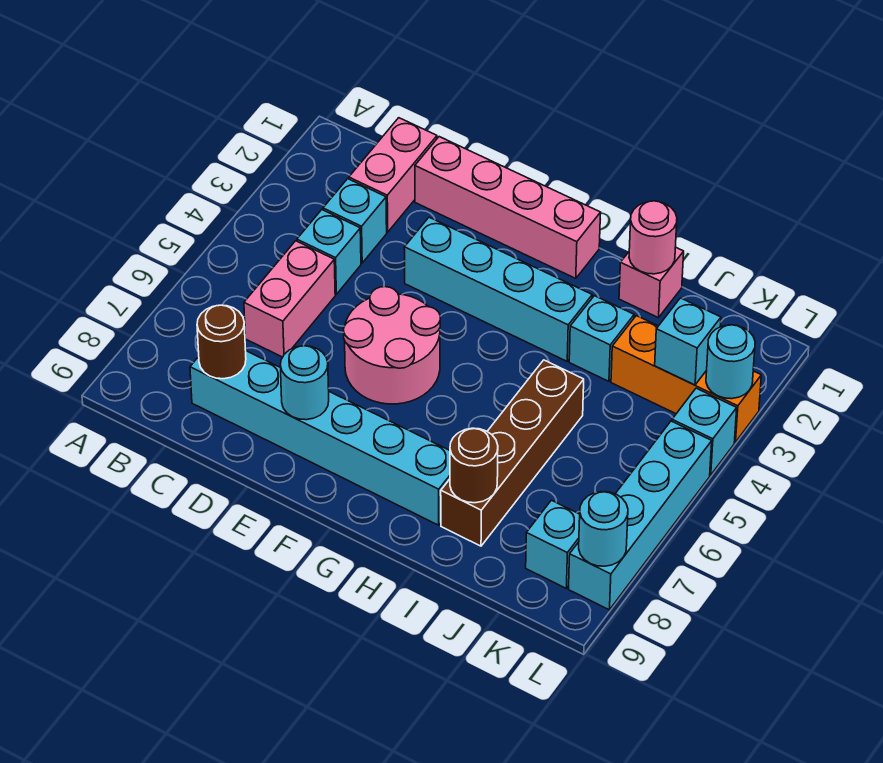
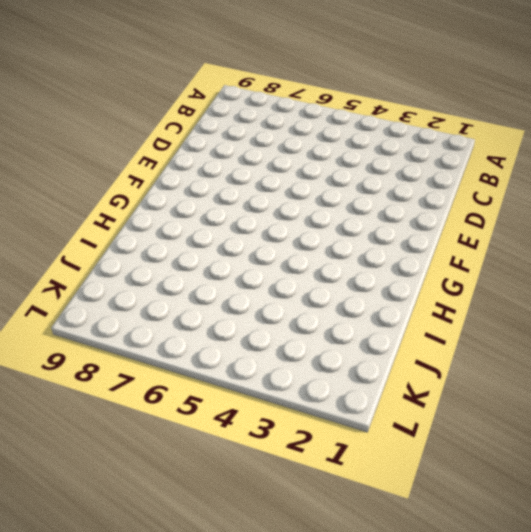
none -> pink brick C1:C2 level 1
none -> cyan brick C3 level 1
none -> cyan brick C4 level 1

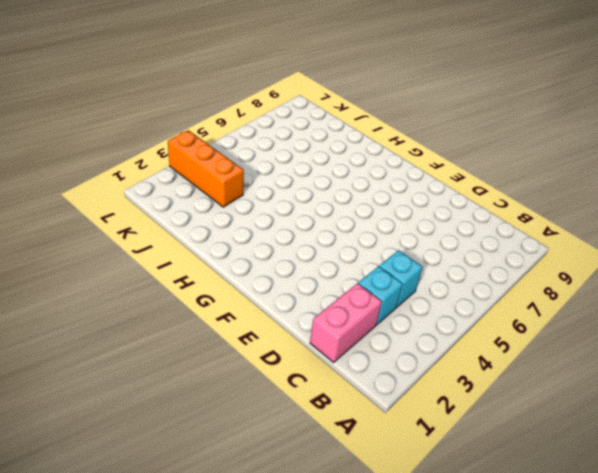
none -> pink brick C5:C6 level 1
none -> cyan brick C8:H8 level 1
none -> pink brick D1:G1 level 1

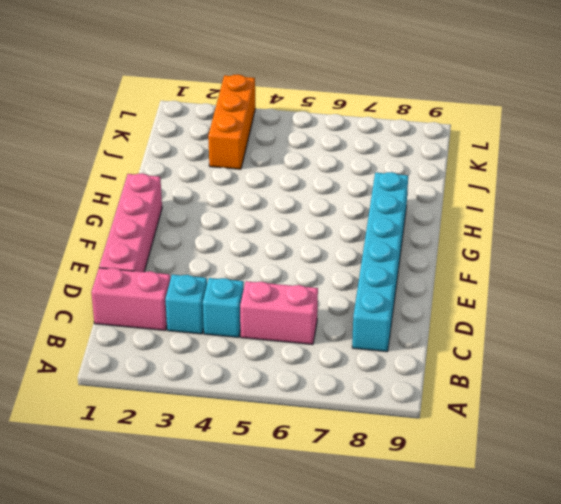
none -> cyan brick E3:H3 level 1
none -> pink round brick E5:F6 level 1
none -> pink brick I1 level 1

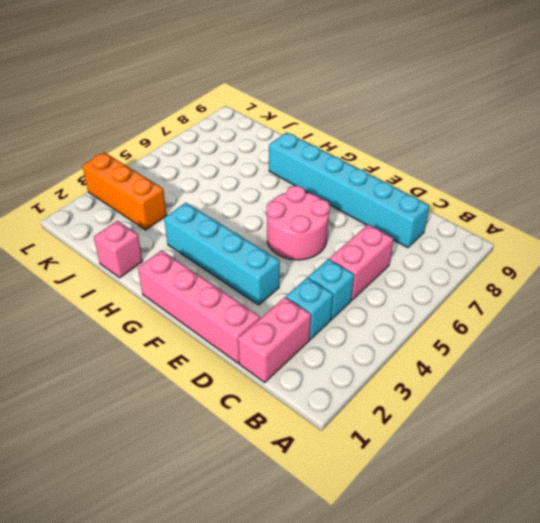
none -> cyan brick I3 level 1
none -> brown brick I5:I8 level 1
none -> cyan brick K8 level 1

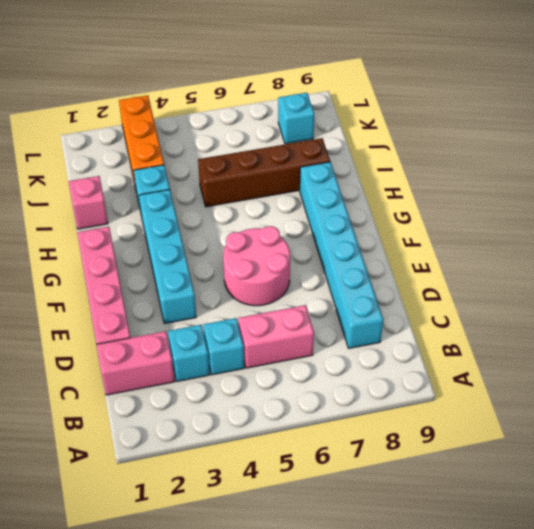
none -> cyan brick L4 level 1
none -> cyan brick L5:L8 level 1
none -> brown round brick C8 level 2

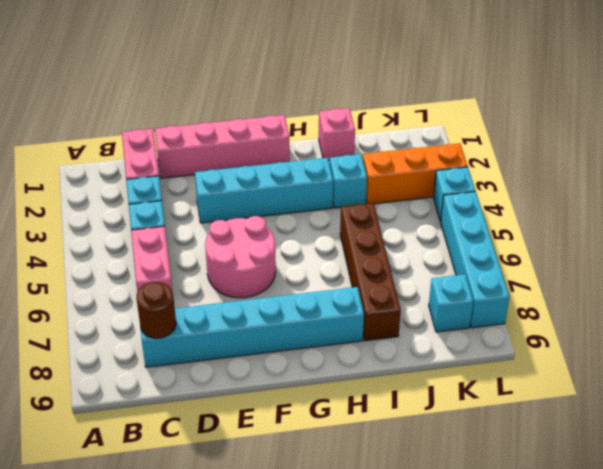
none -> cyan round brick E8 level 2
none -> pink round brick I1 level 2
none -> brown round brick I8 level 2

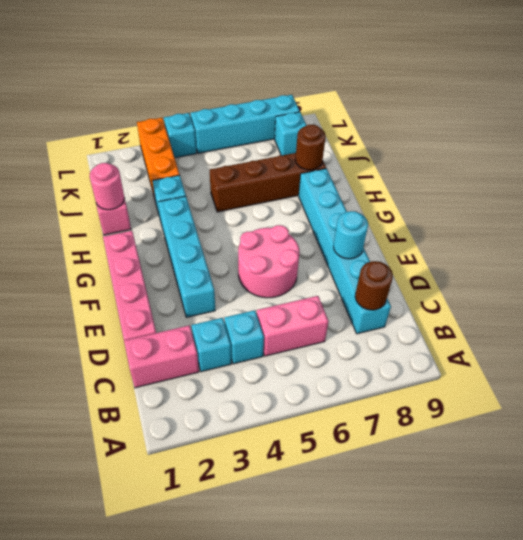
none -> cyan brick K3 level 2
none -> cyan round brick L3 level 2
none -> cyan round brick L8 level 2

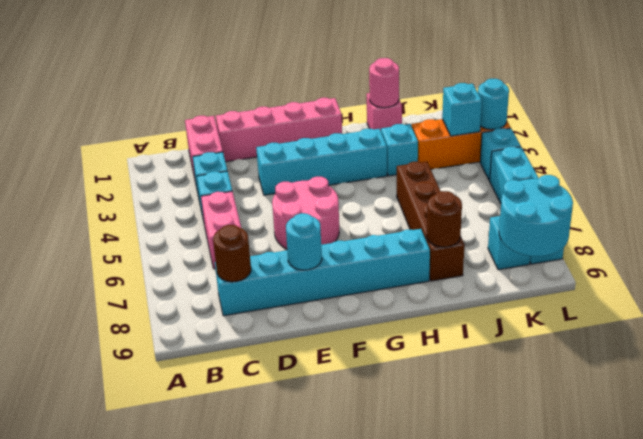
cyan round brick K8:L9 level 2 -> cyan round brick L8 level 2

